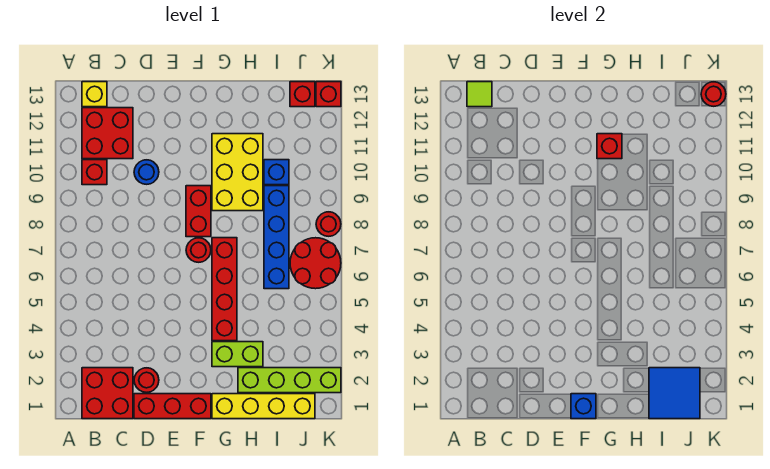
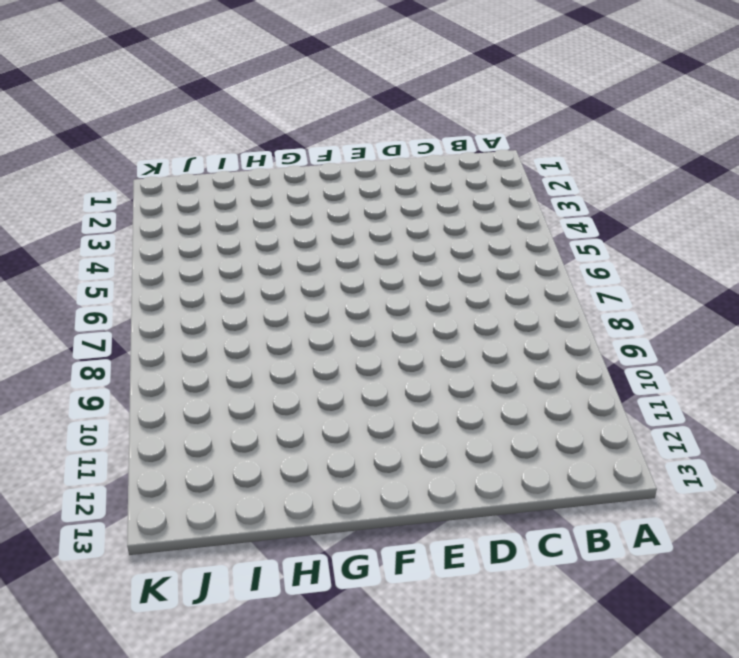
none -> red brick B1:C2 level 1
none -> red brick B10 level 1
none -> red brick B11:C12 level 1

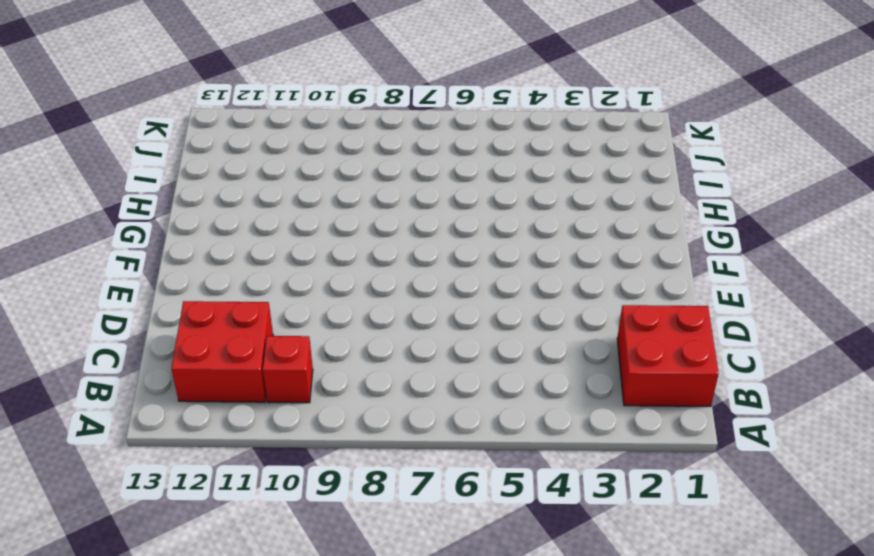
none -> yellow brick B13 level 1
none -> red brick D1:F1 level 1
none -> red round brick D2 level 1

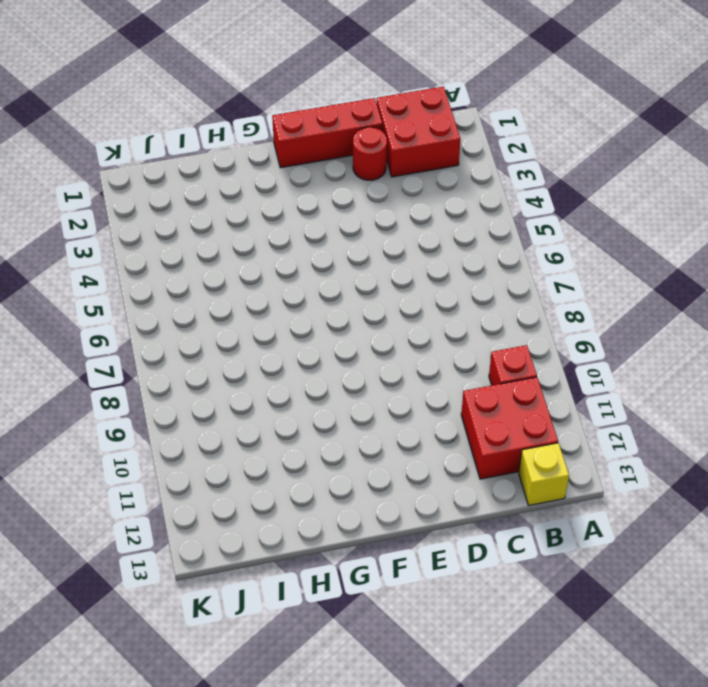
none -> blue round brick D10 level 1
none -> red round brick F7 level 1
none -> red brick F8:F9 level 1

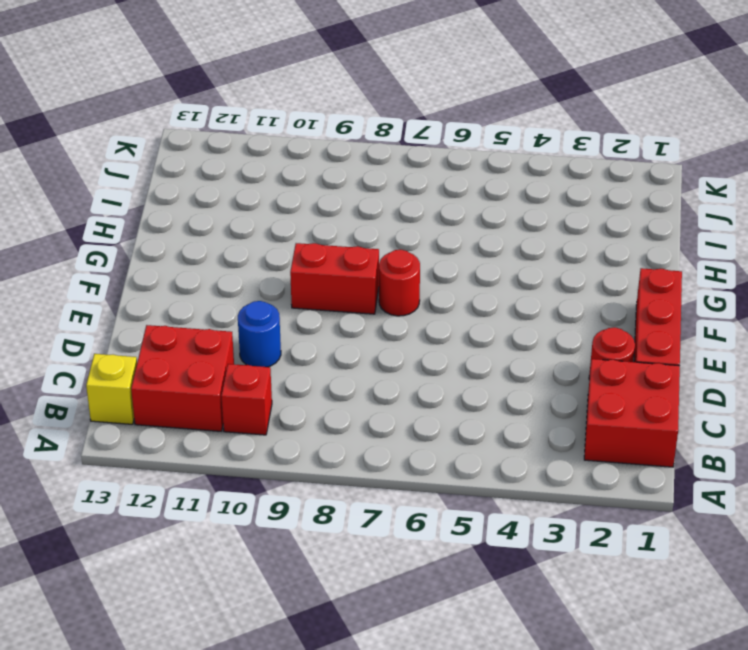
none -> yellow brick G1:J1 level 1
none -> lime brick G3:H3 level 1
none -> red brick G4:G7 level 1

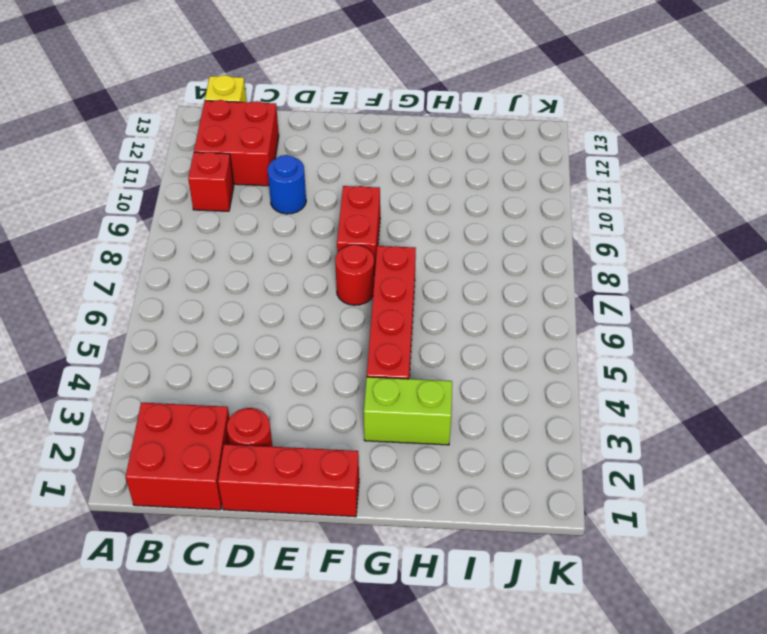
none -> yellow brick G1:J1 level 1
none -> yellow brick G9:H11 level 1
none -> lime brick H2:K2 level 1

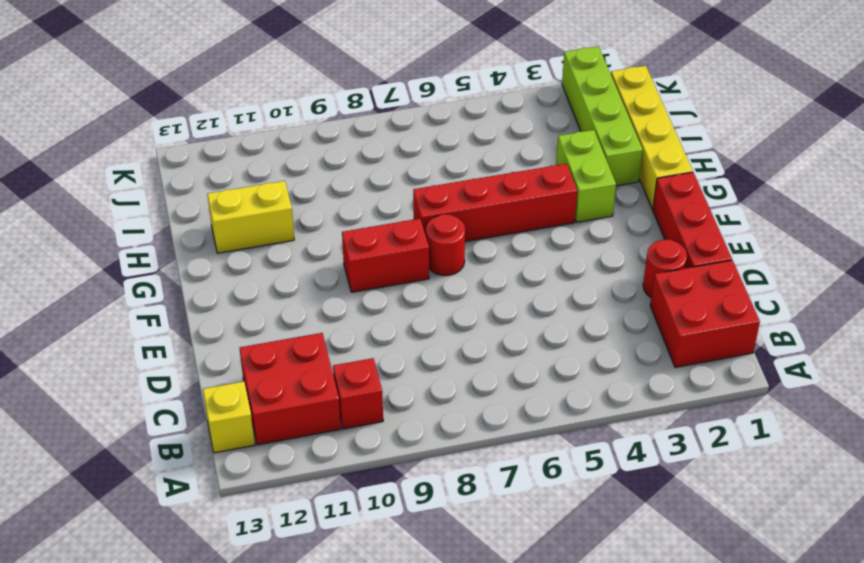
yellow brick H11:H12 level 1 -> yellow brick G9:H11 level 1
none -> blue round brick D10 level 1
none -> blue brick I6:I9 level 1
none -> blue brick I10 level 1

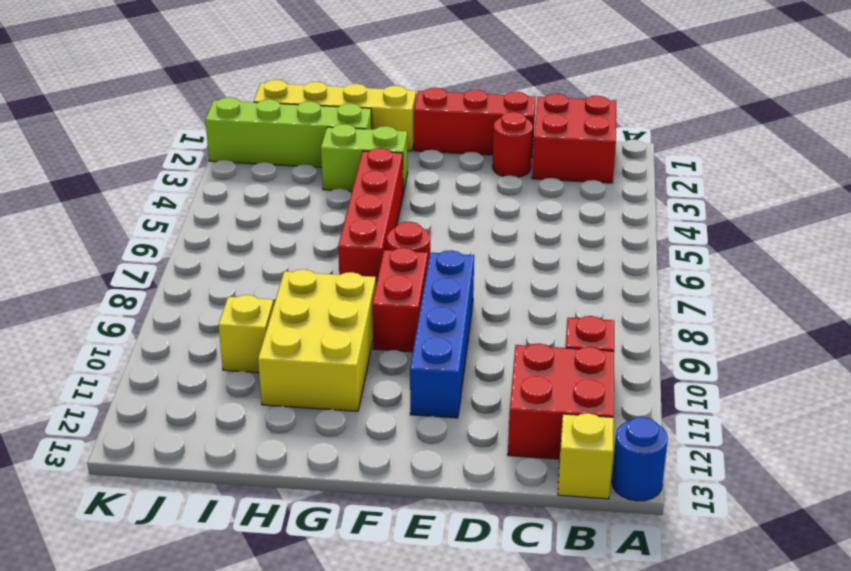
blue round brick A13 level 1 -> blue round brick D10 level 1
blue brick E8:E11 level 1 -> blue brick I6:I9 level 1
yellow brick I10 level 1 -> blue brick I10 level 1
none -> red round brick J6:K7 level 1
none -> red brick J13 level 1
none -> red round brick K8 level 1

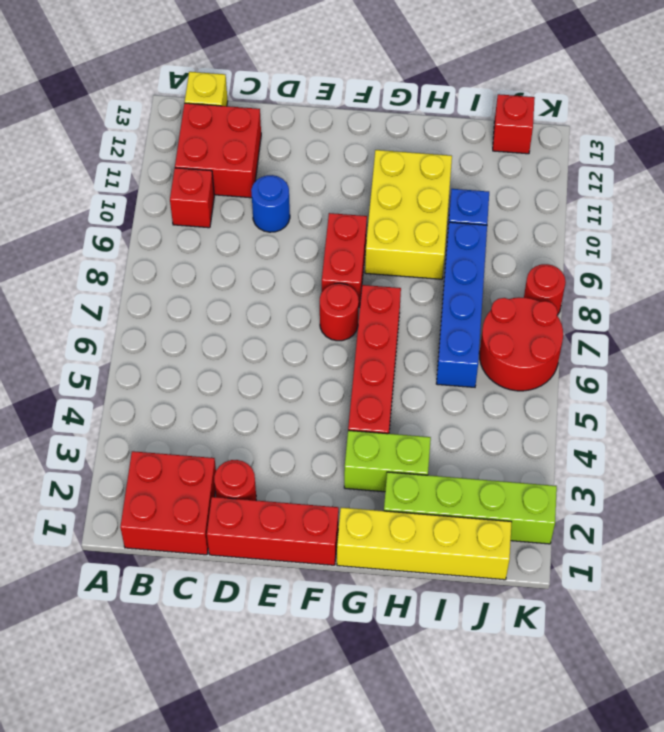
none -> red brick K13 level 1
none -> lime tile B13 level 2
none -> blue brick F1 level 2

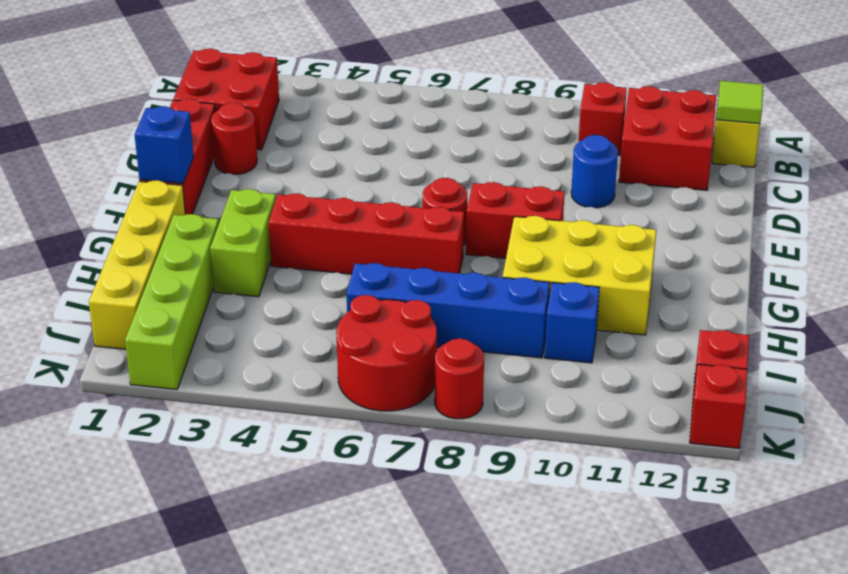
none -> red brick G11 level 2
none -> blue tile I1:J2 level 2
none -> red round brick K13 level 2

